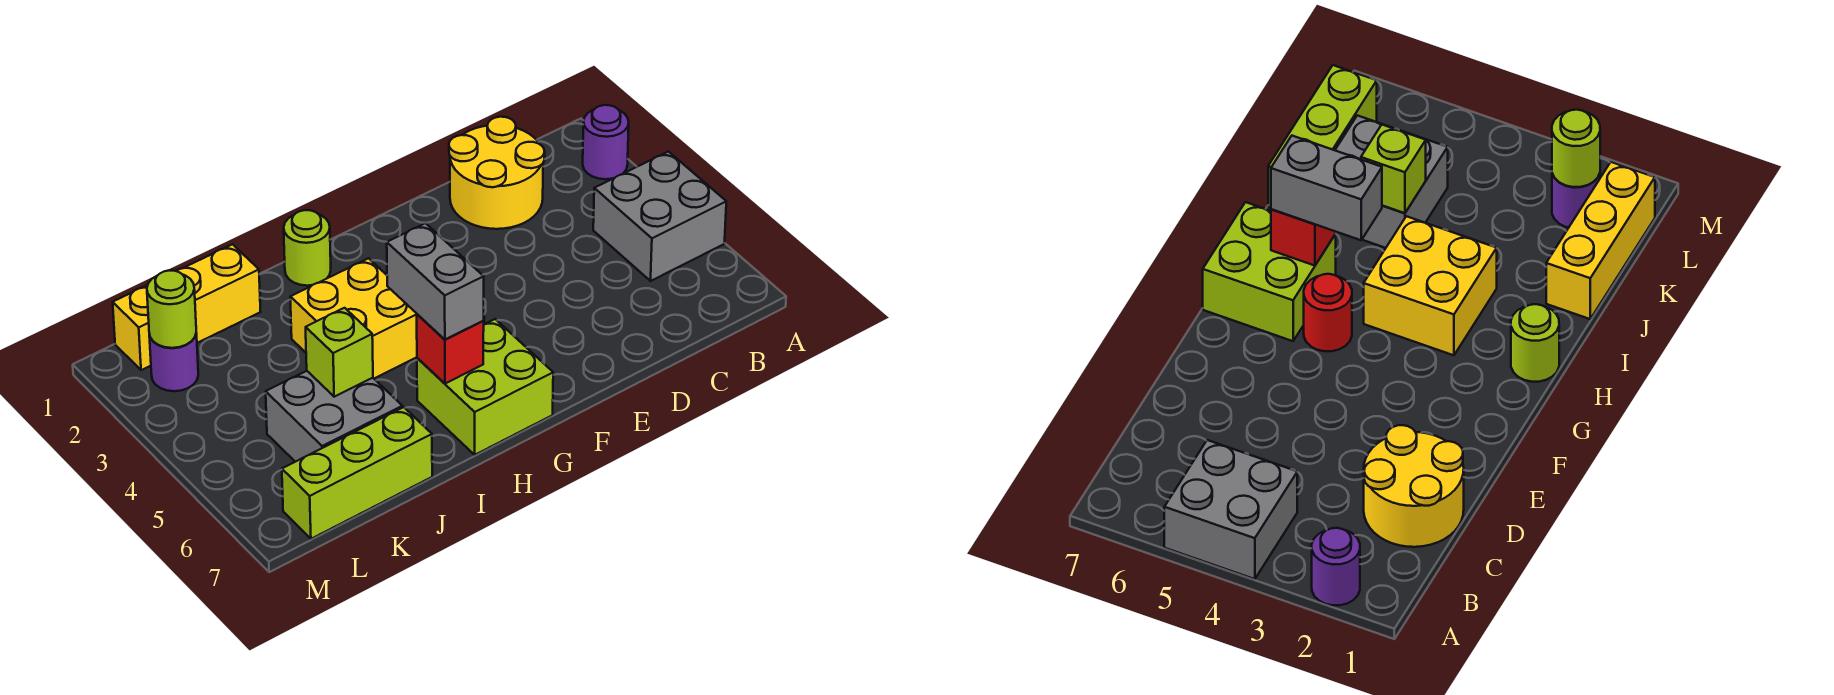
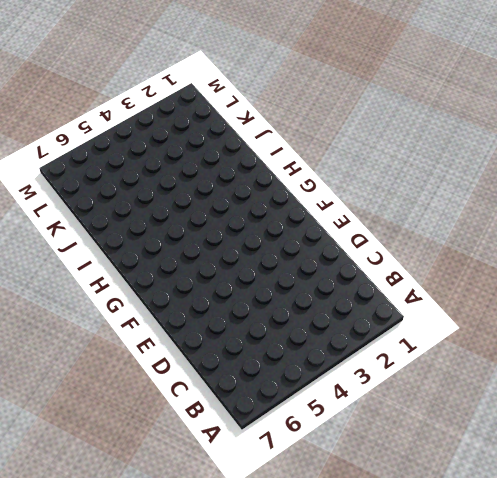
none -> purple round brick A2 level 1
none -> grey brick A4:B5 level 1
none -> yellow round brick C1:D2 level 1

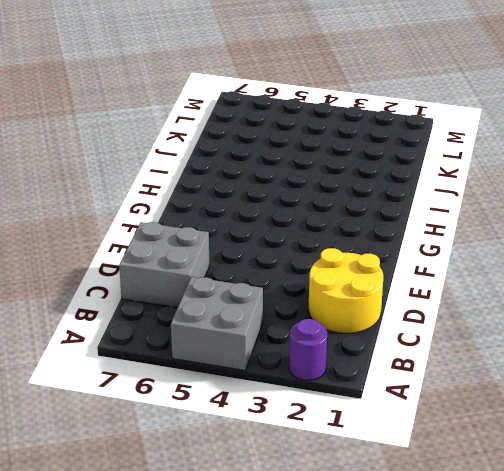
grey brick C6:D7 level 1 -> grey brick J5:K6 level 1
none -> red round brick G5 level 1
none -> lime brick G6:H7 level 1
none -> lime round brick H1 level 1

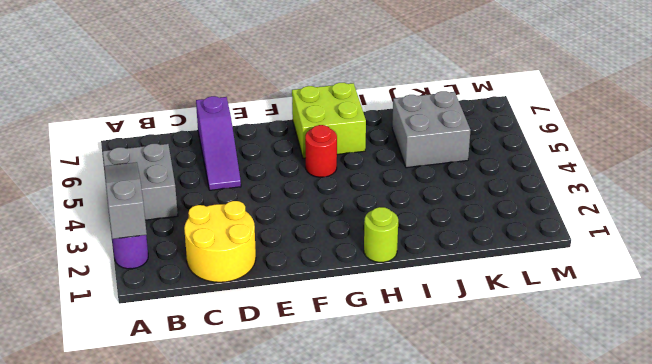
grey slope A2:A4 level 2 top 2 -> none
purple slope D5:D7 level 1 top 7 -> none
none -> yellow brick H3:I4 level 1
none -> yellow brick J1:L1 level 1
none -> lime brick J7:L7 level 1

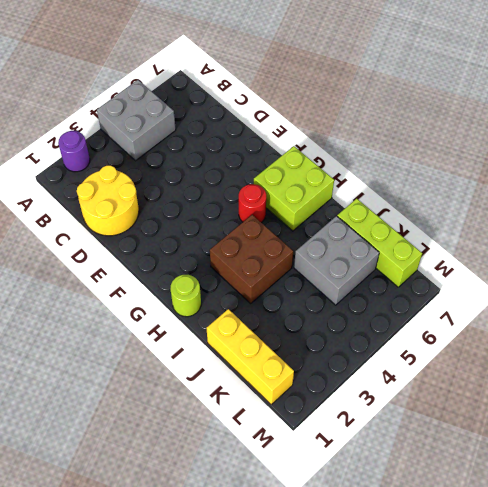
brown brick H3:I4 level 1 -> yellow brick H3:I4 level 1
none -> purple round brick L2 level 1
none -> red brick H6 level 2
none -> lime brick J5 level 2

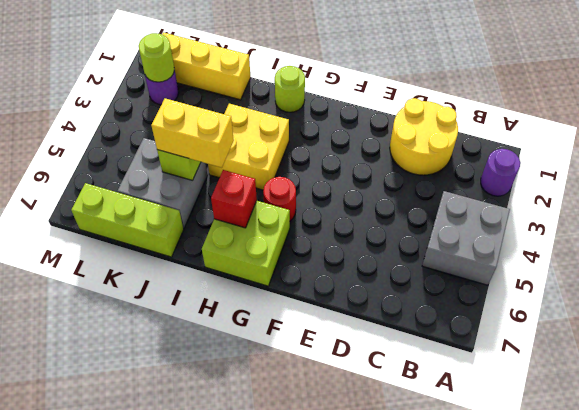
yellow brick I5:J5 level 3 -> none
none -> grey brick H5:H6 level 3

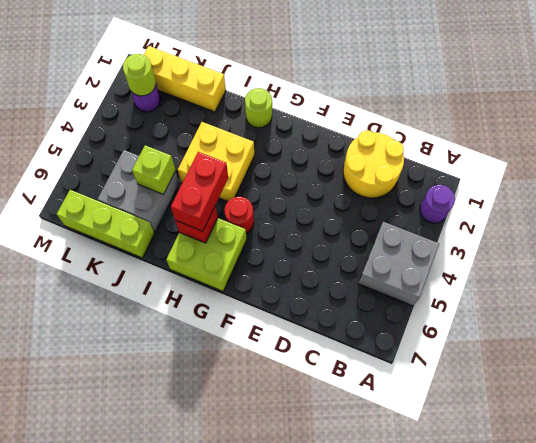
red brick H5:H6 level 3 -> grey brick H5:H6 level 3

